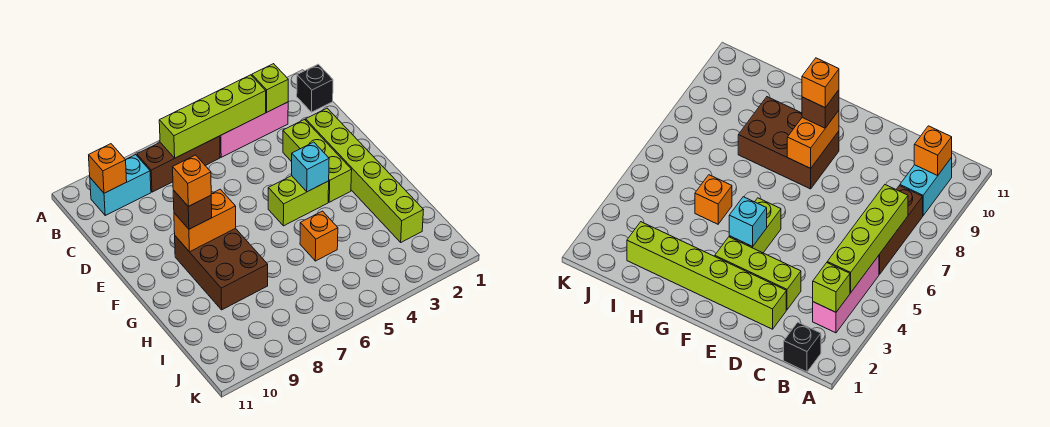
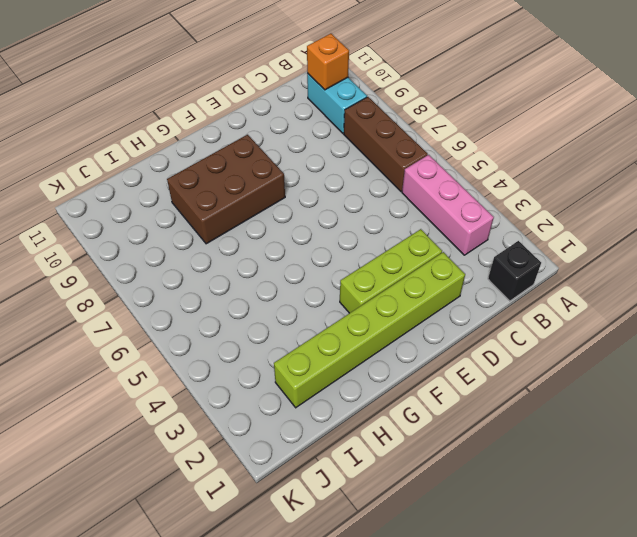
none -> lime brick F4:F5 level 1
none -> orange brick H5 level 1
none -> lime brick B3 level 2

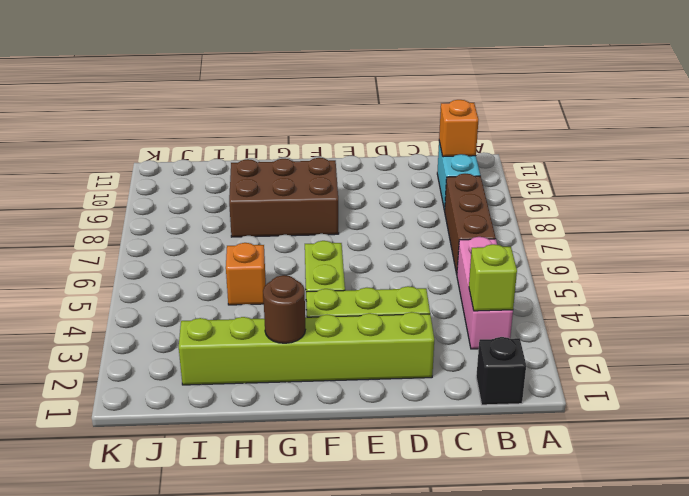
brown round brick G2 level 2 -> none
none -> lime brick B4:B7 level 2
none -> cyan brick F4 level 2
none -> orange brick F8:F9 level 2

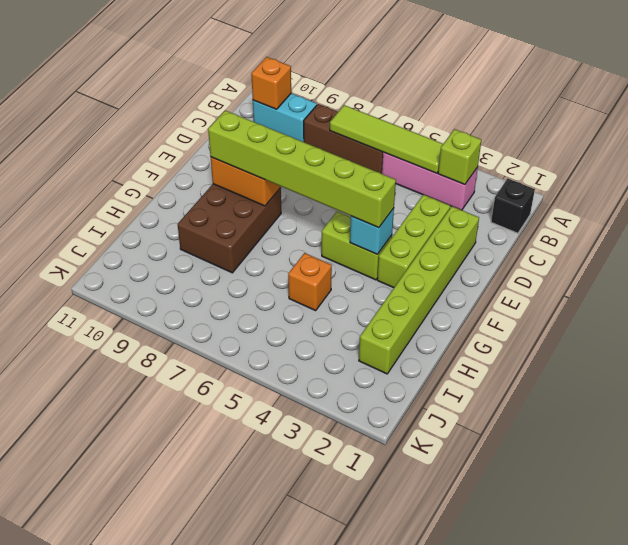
lime tile B4:B7 level 2 -> lime brick B4:B7 level 2
lime brick F4:F9 level 3 -> brown brick F9 level 3
none -> orange brick F9 level 4

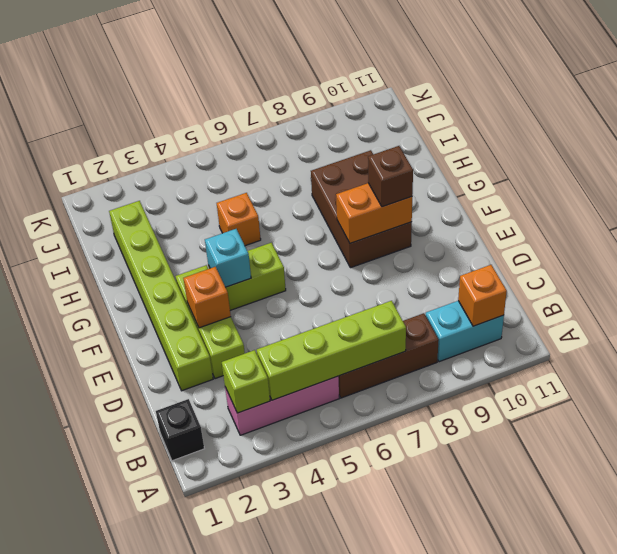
orange brick E3 level 2 -> orange brick F9 level 4

